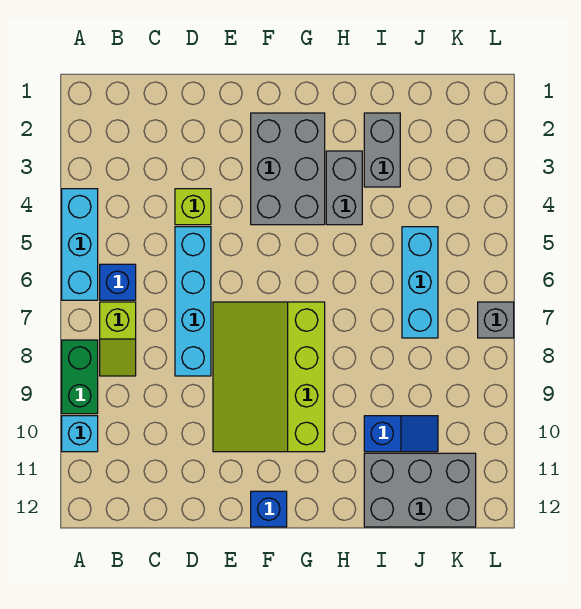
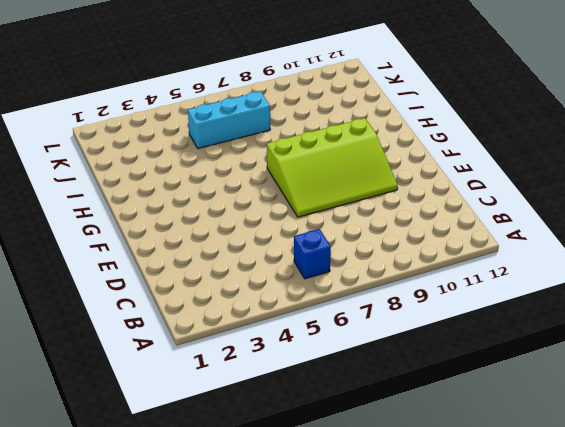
none -> cyan brick A4:A6 level 1
none -> green brick A8:A9 level 1
none -> cyan brick A10 level 1

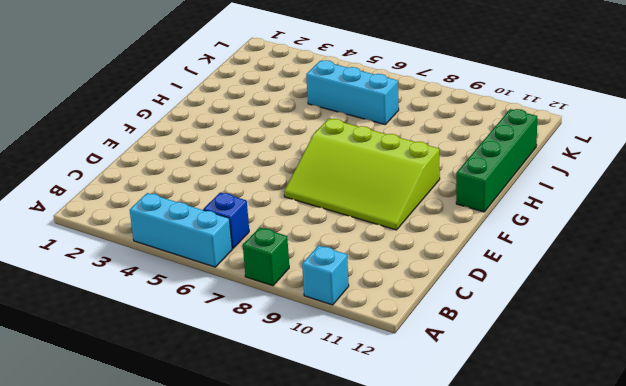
green brick A8 level 1 -> green brick A8:A9 level 1
green brick G12:J12 level 1 -> grey brick I11:K12 level 1
none -> lime slope B7:B8 level 1 top 7
none -> lime brick D4 level 1
none -> cyan brick D5:D8 level 1

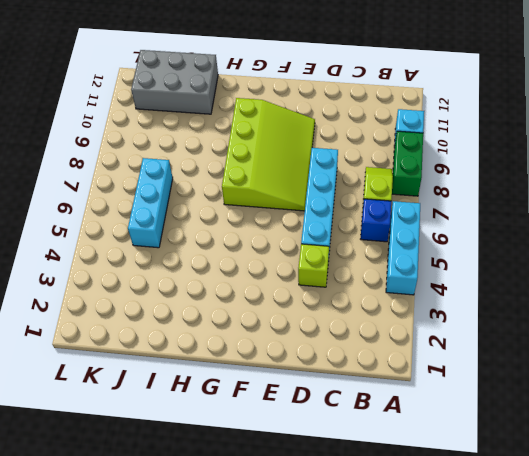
none -> grey brick F2:G4 level 1
none -> blue brick F12 level 1
none -> grey brick H3:H4 level 1

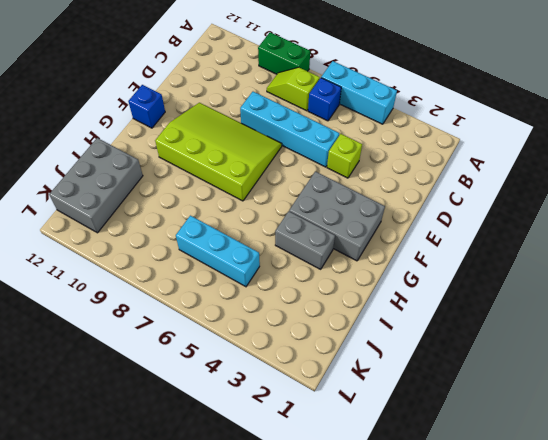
none -> cyan brick A10 level 1
none -> grey brick I2:I3 level 1
none -> blue slope I10:J10 level 1 top I

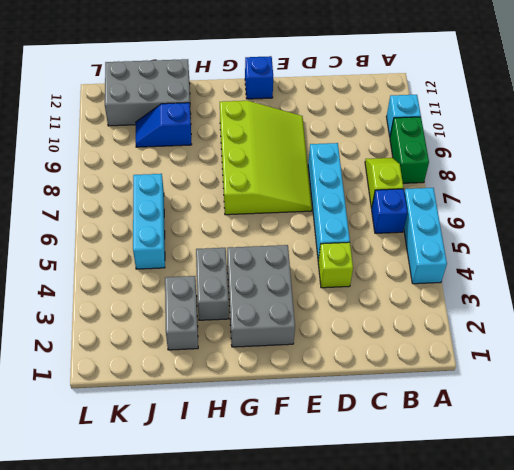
none -> grey brick L7 level 1

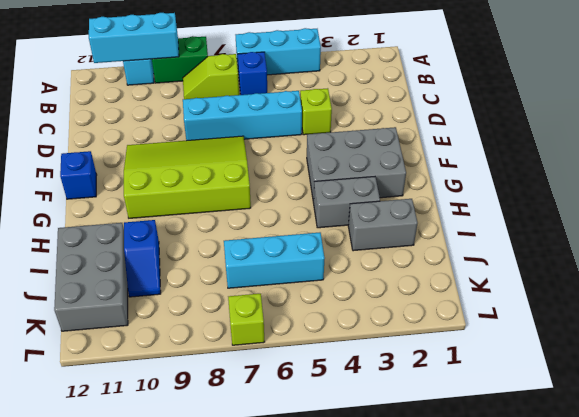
cyan brick A9:A11 level 2 -> none
lime brick L7 level 1 -> grey brick L7 level 1

